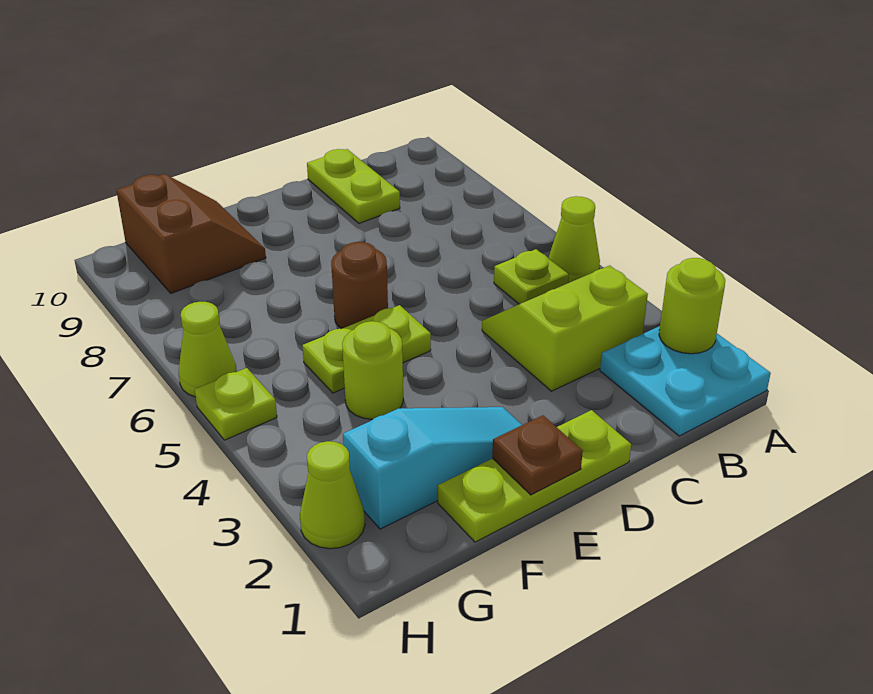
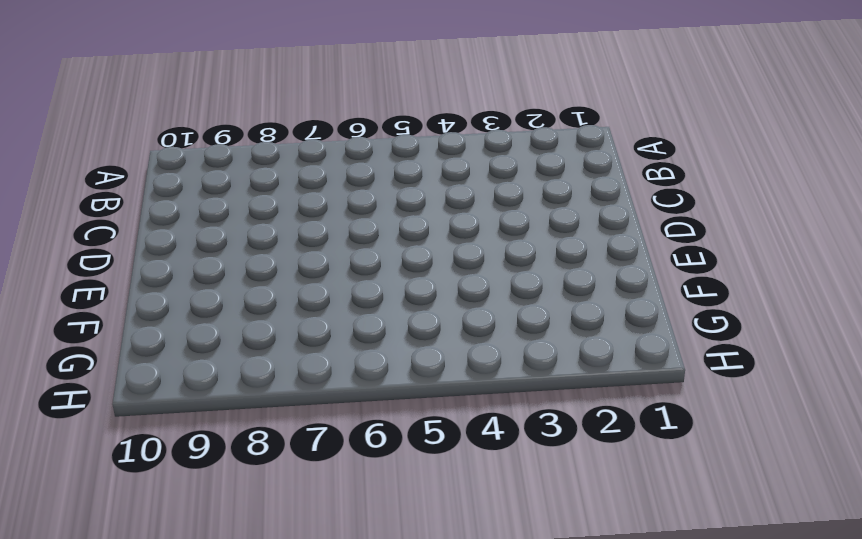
none -> cyan plate A1:B2 level 1
none -> lime cone A5 level 1
none -> lime slope B3:C4 level 1 top 3

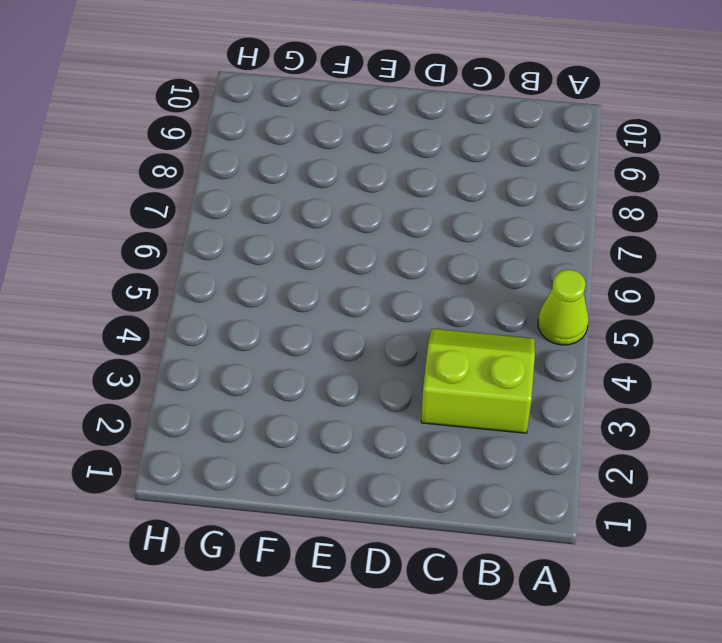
none -> cyan plate A1:B2 level 1
none -> lime plate B5 level 1
none -> lime plate C9:C10 level 1

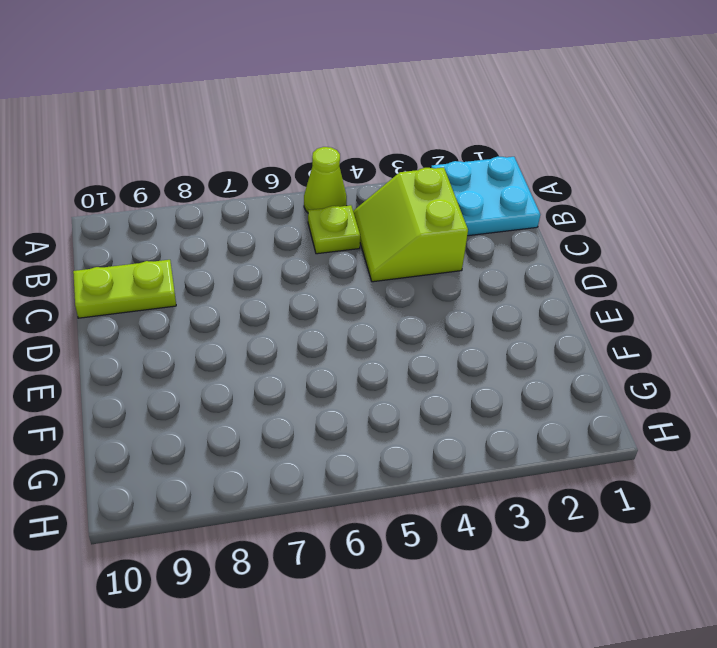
none -> lime plate D1:F1 level 1
none -> cyan slope E2:G2 level 1 top G
none -> lime plate E5:F5 level 1

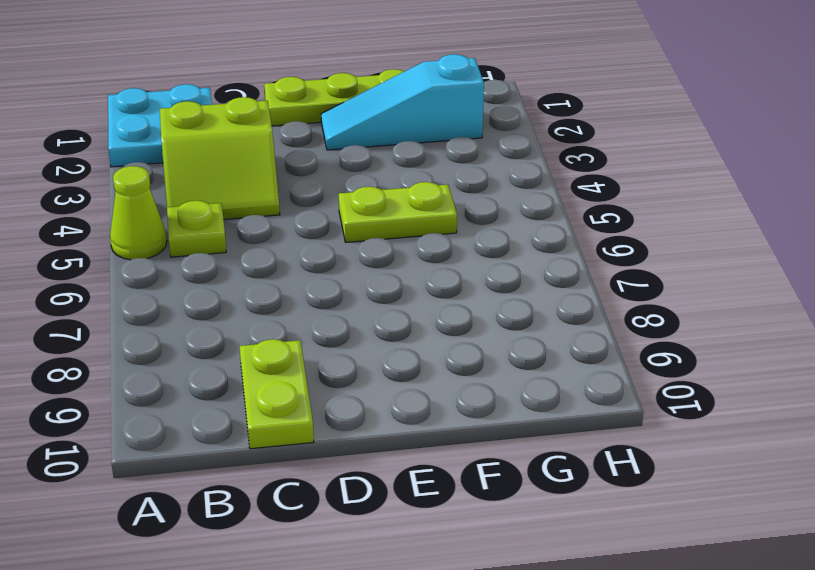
none -> brown round brick E6 level 1
none -> lime round brick F4 level 1
none -> brown slope F9:G10 level 1 top G

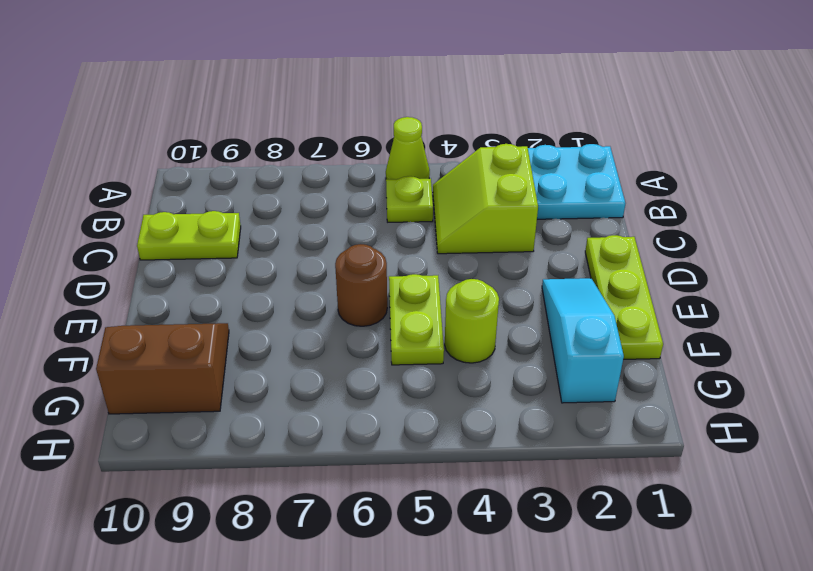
none -> lime cone H2 level 1
none -> lime plate H5 level 1
none -> lime cone H6 level 1

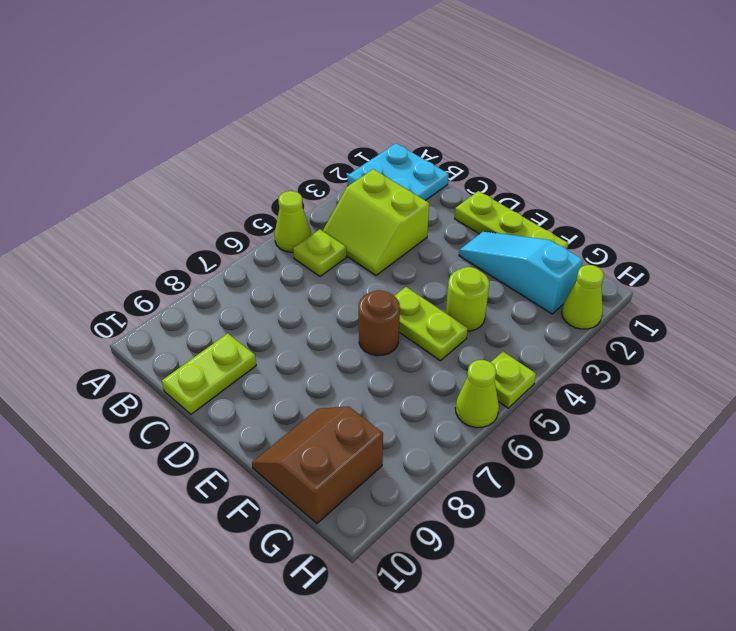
none -> lime round brick A2 level 2
none -> brown plate E1 level 2

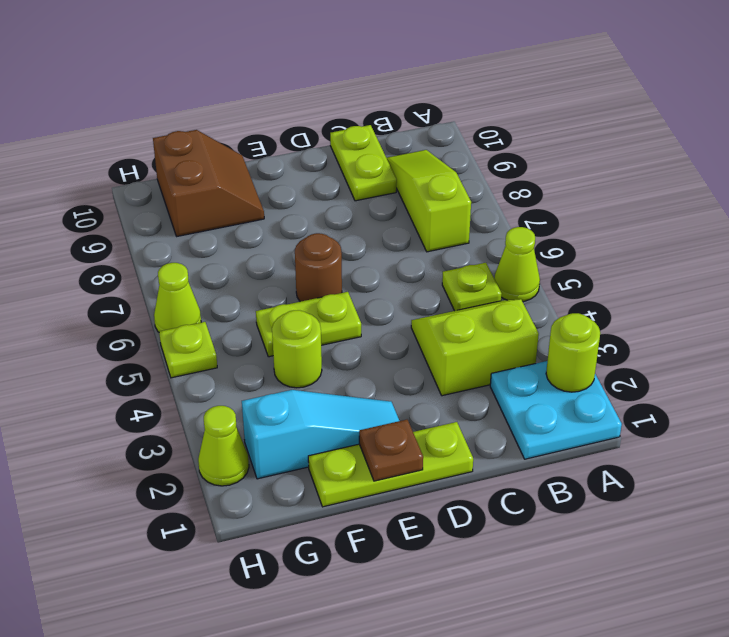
lime slope B7:B9 level 1 top 7 -> none

